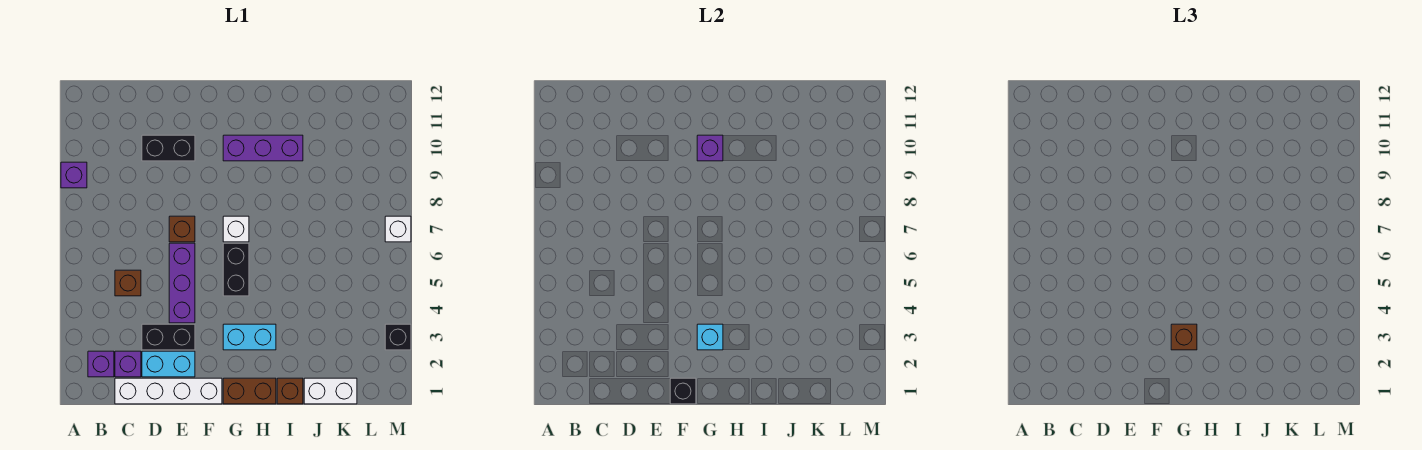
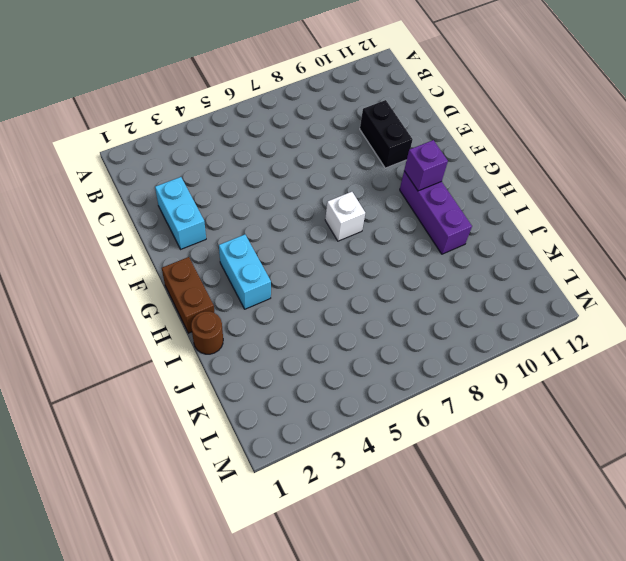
brown round brick I1 level 1 -> brown brick I1 level 1
none -> purple brick A9 level 1
none -> purple brick B2 level 1
none -> white brick C1:F1 level 1

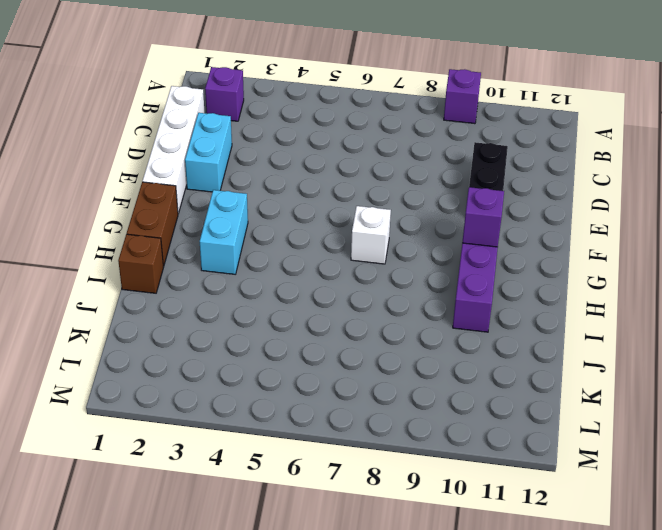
none -> purple brick C2 level 1
none -> brown brick C5 level 1
none -> black brick D3:E3 level 1

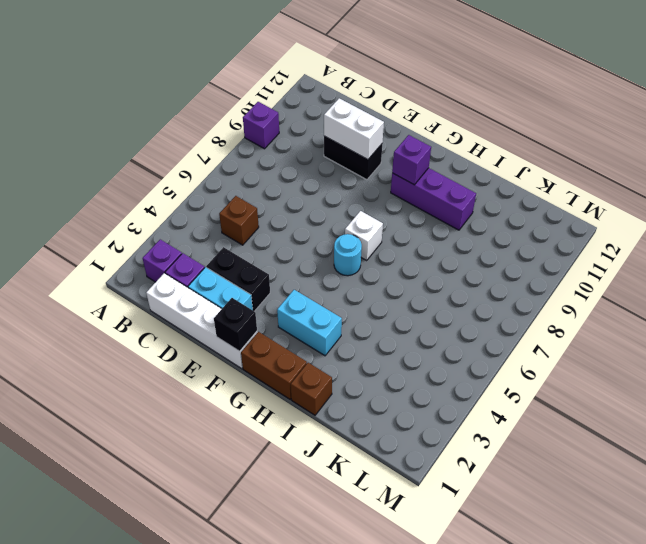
white brick D10:E10 level 2 -> white brick J1:K1 level 1
cyan round brick G6 level 1 -> black brick G5:G6 level 1
none -> purple brick E4:E6 level 1
none -> brown brick E7 level 1
none -> black brick M3 level 1

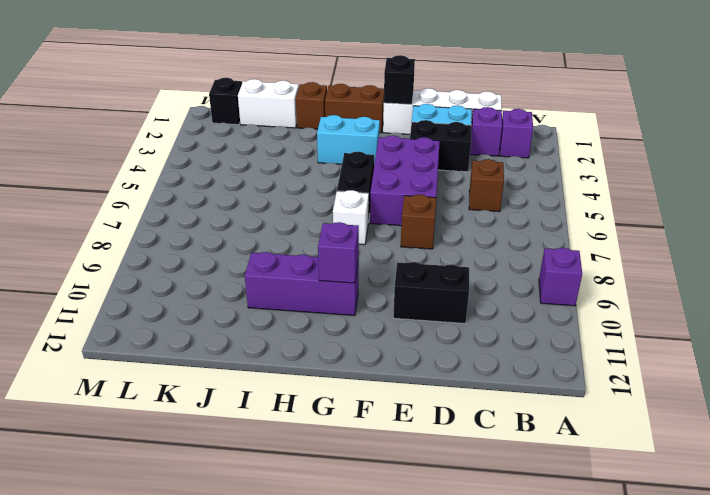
purple brick E4:F6 level 1 -> purple brick E4:E6 level 1
black brick L1 level 1 -> black brick M3 level 1
none -> white brick M7 level 1
none -> cyan brick G3 level 2
none -> brown brick G3 level 3

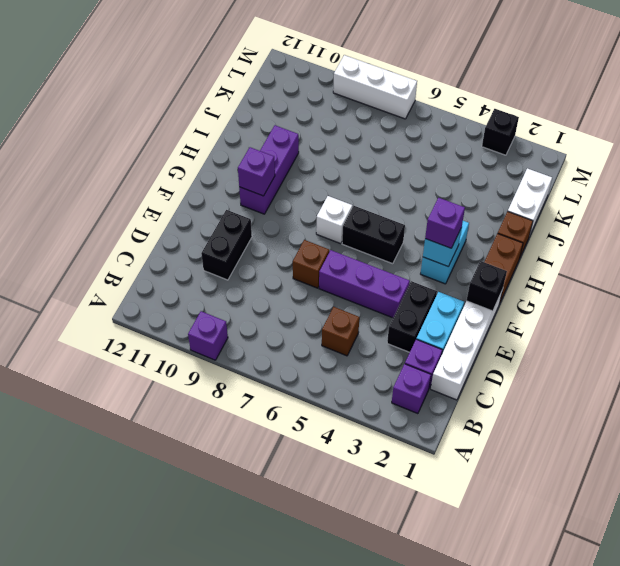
purple brick G3 level 3 -> brown brick G3 level 3
white brick M7:M9 level 1 -> white brick M7 level 1

